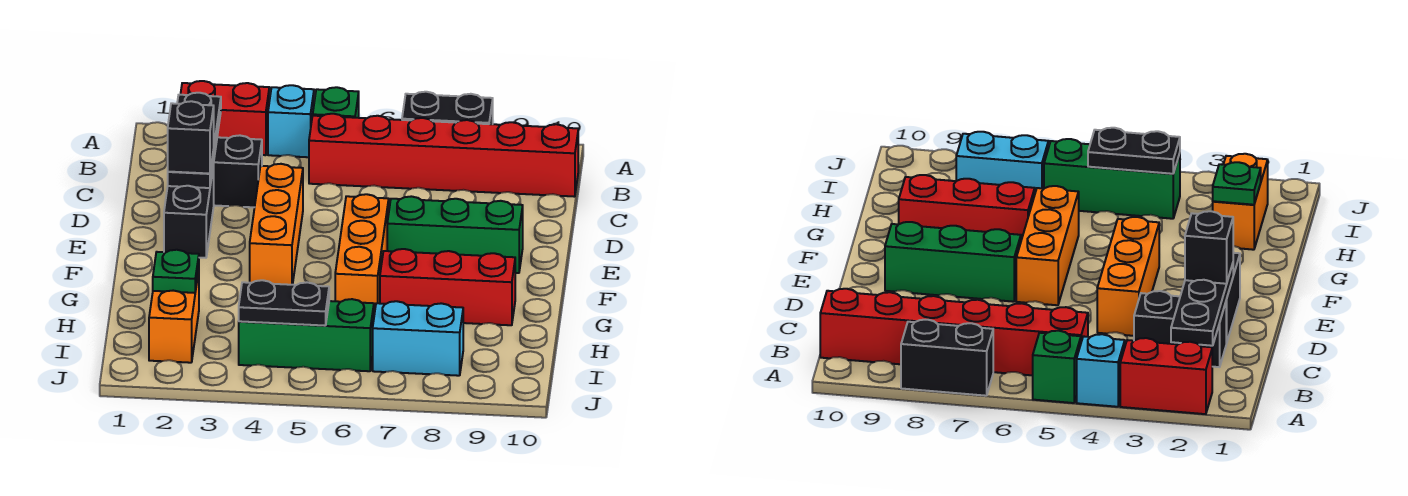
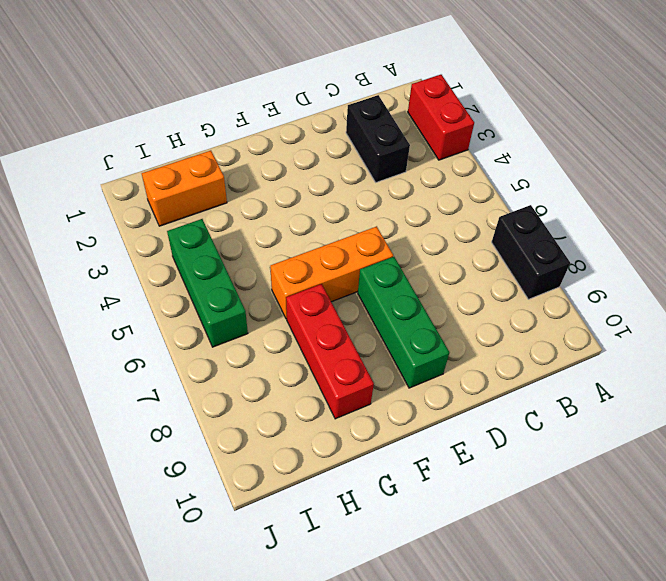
none -> cyan brick A4 level 1
none -> green brick A5 level 1
none -> red brick B5:B10 level 1

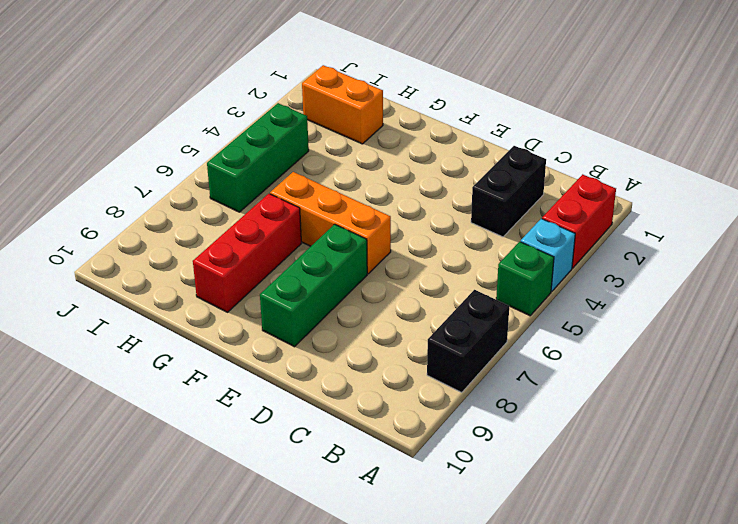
none -> red brick B5:B10 level 1
none -> black brick D2:E2 level 1
none -> orange brick D4:F4 level 1

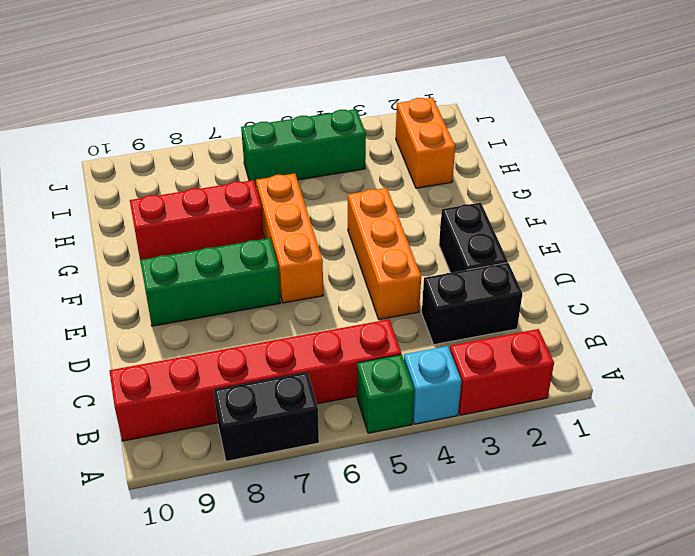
none -> cyan brick I7:I8 level 1
none -> black plate B2:D2 level 2
none -> green plate H2 level 2

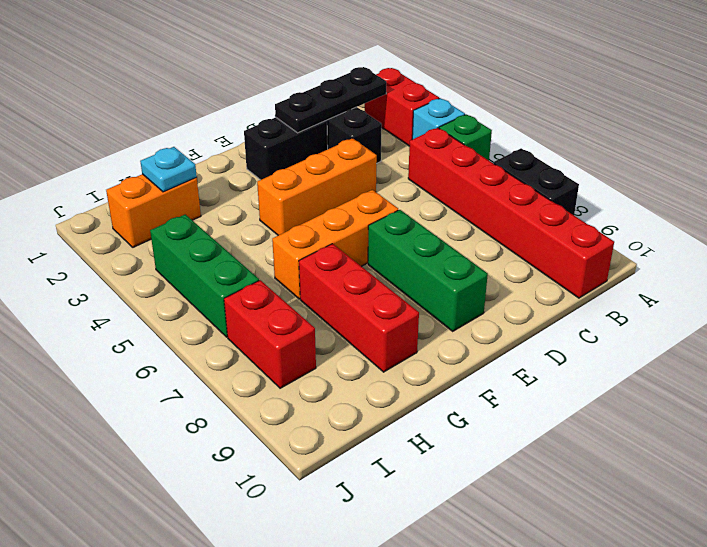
cyan plate H2 level 2 -> green plate H2 level 2
red brick I7:I8 level 1 -> cyan brick I7:I8 level 1
none -> black plate I4:I5 level 2
none -> black brick D2 level 3

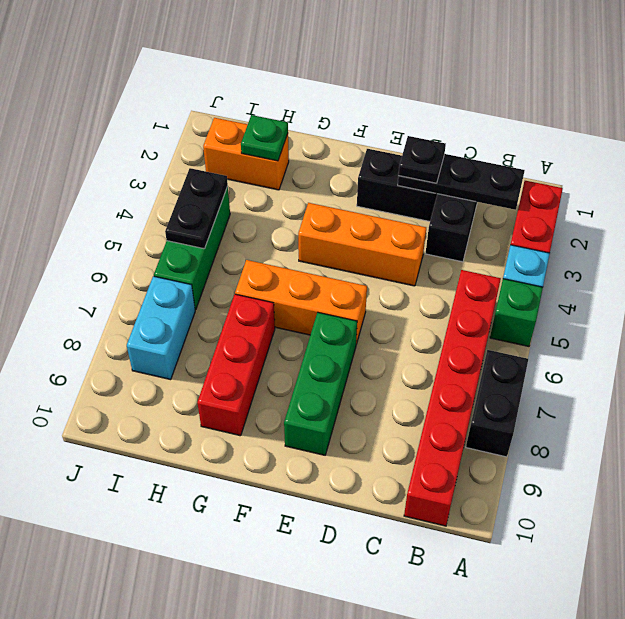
black plate D2 level 3 -> black brick D2 level 3

